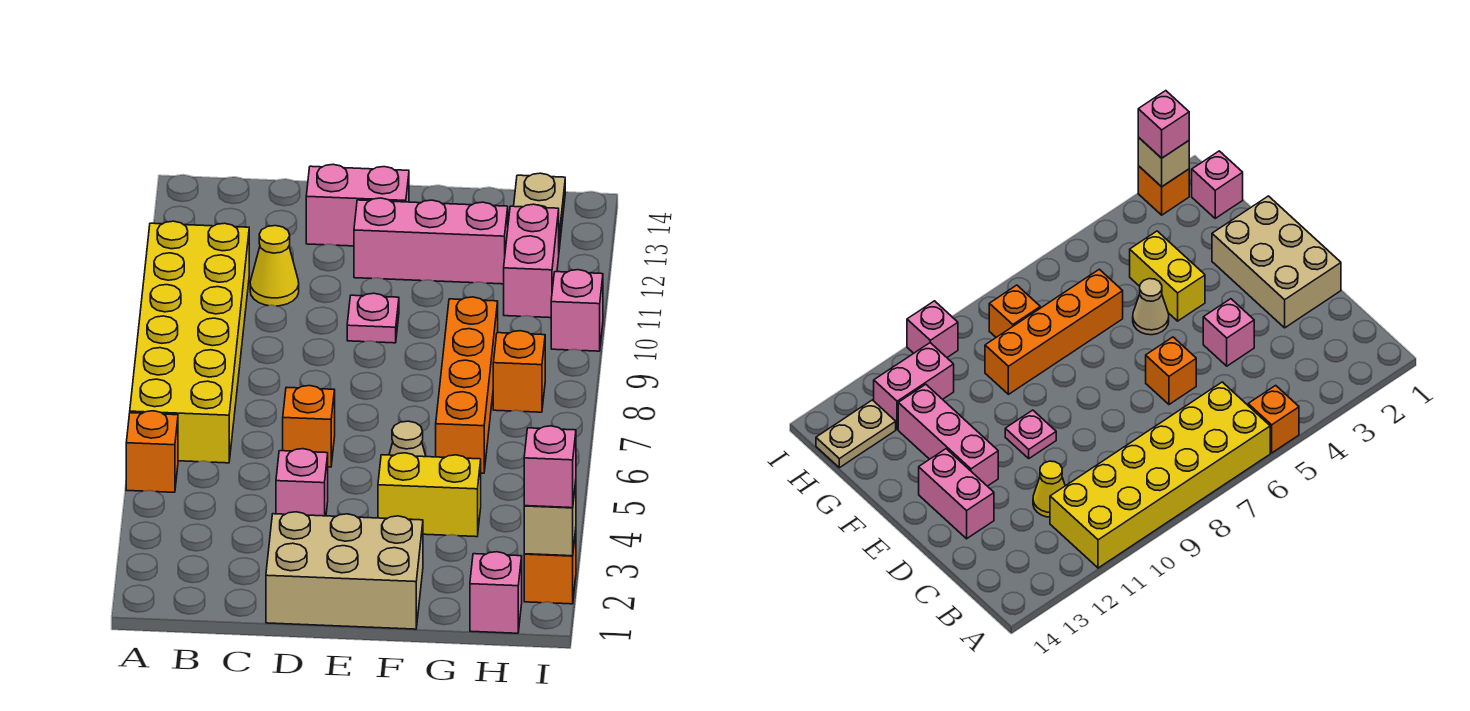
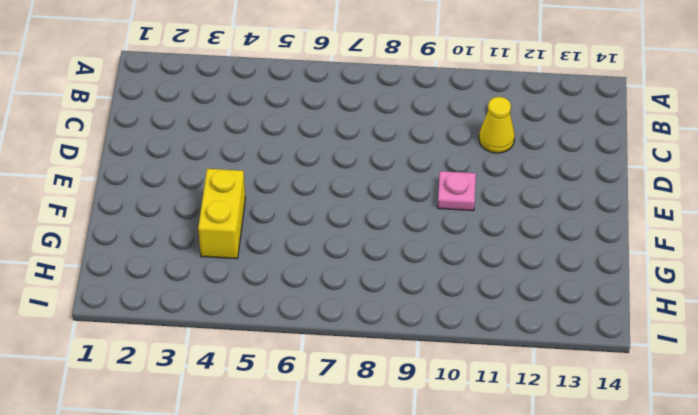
none -> orange brick A5 level 1
none -> yellow brick A6:B11 level 1
none -> tan brick D1:F2 level 1

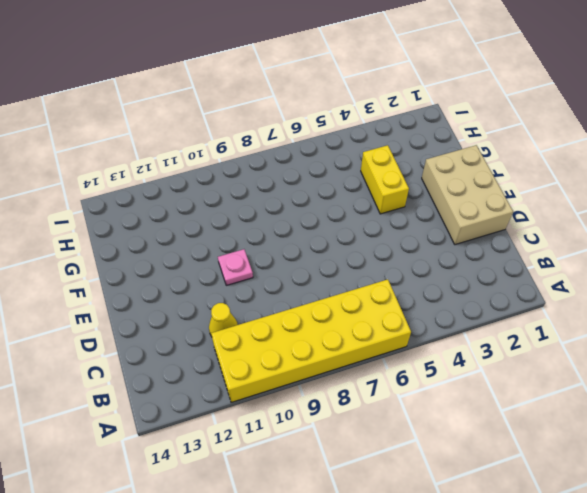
none -> orange brick A5 level 1
none -> pink brick D4 level 1
none -> orange brick D6 level 1

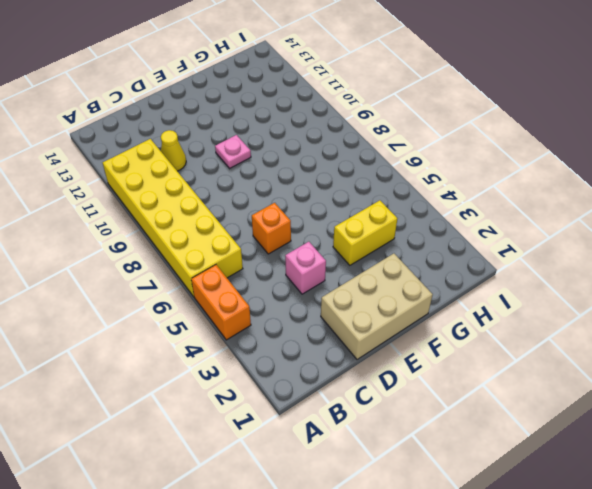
orange brick A4:A5 level 1 -> orange brick A5 level 1
none -> pink brick D13:E13 level 1
none -> pink brick E12:G12 level 1
none -> tan cone F5 level 1

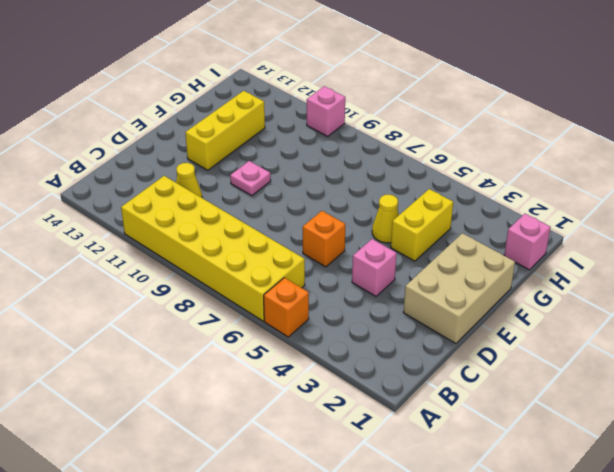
yellow brick E12:G12 level 1 -> pink brick E12:G12 level 1
yellow cone F5 level 1 -> tan cone F5 level 1
none -> pink brick D13:E13 level 1
none -> orange brick G6:G9 level 1
none -> orange brick H8 level 1

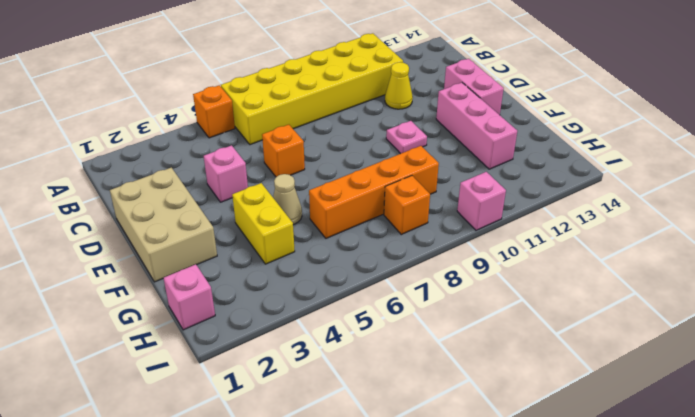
none -> pink brick H11:H12 level 1
none -> tan plate H13:H14 level 1
none -> orange brick I2 level 1

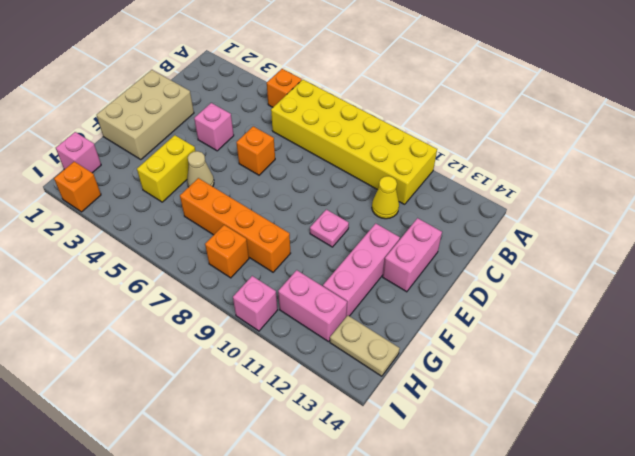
none -> tan brick I2 level 2
none -> pink brick I2 level 3

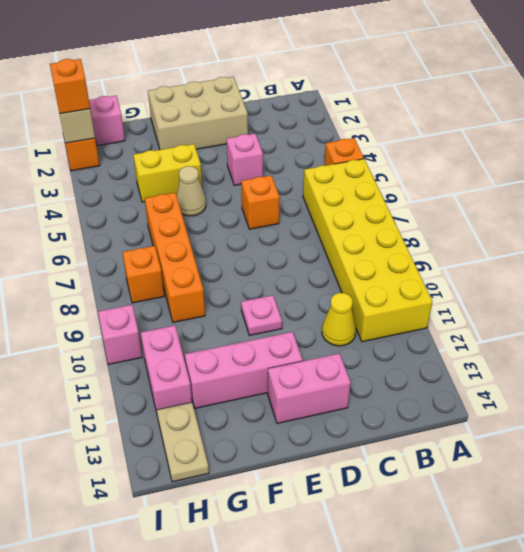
orange brick I2 level 3 -> pink brick I2 level 3

